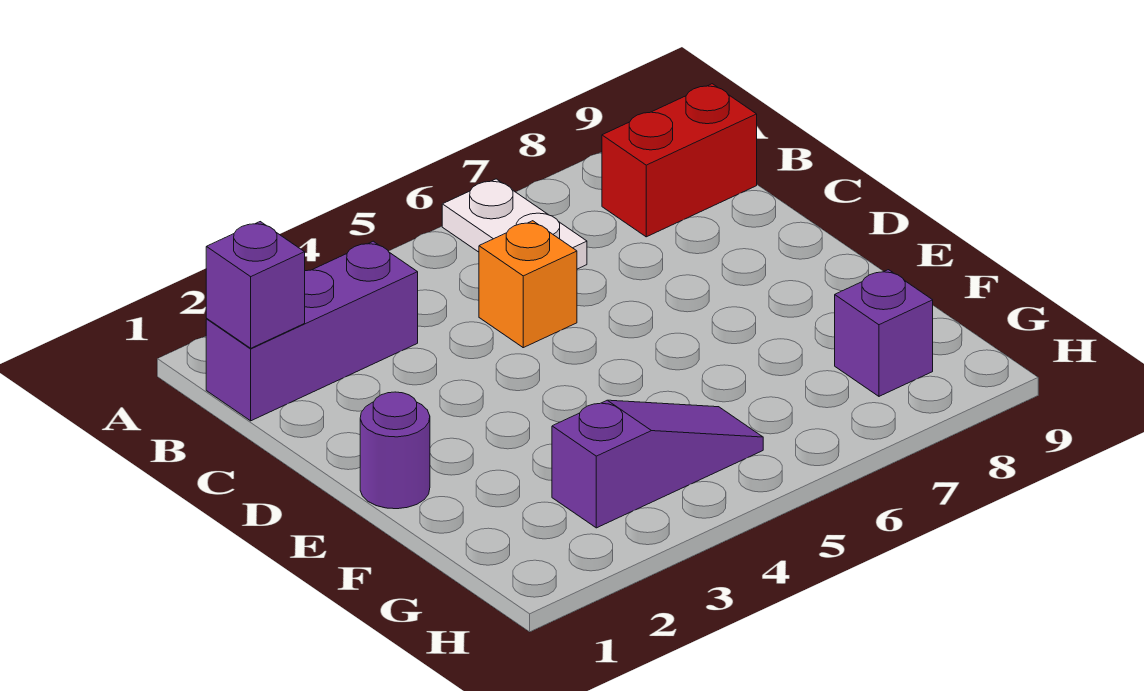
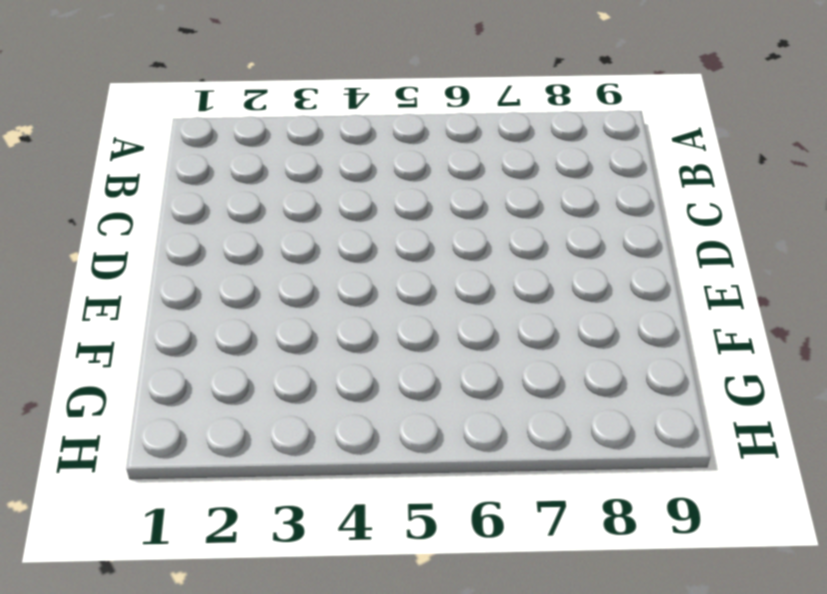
none -> white plate A6:B6 level 1
none -> purple brick B1:B3 level 1

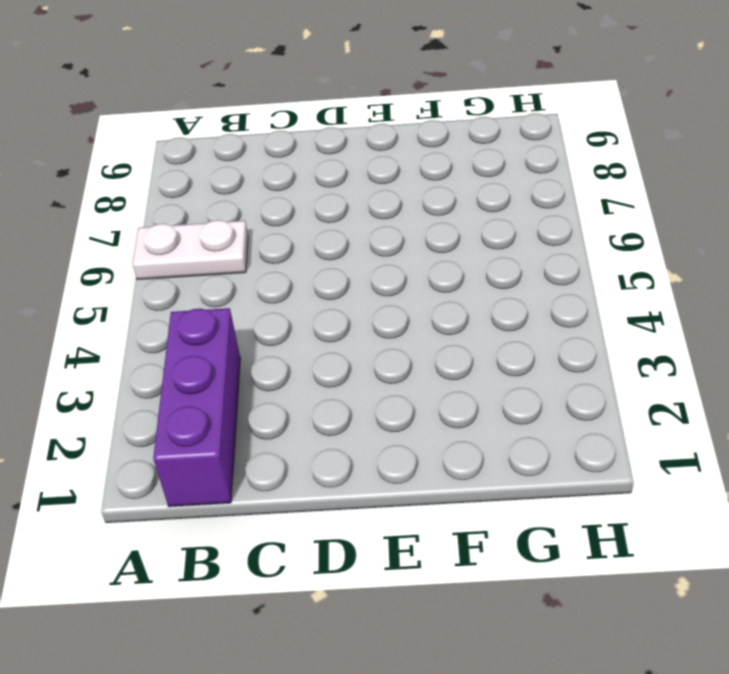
none -> red brick B8:B9 level 1
none -> orange brick C5 level 1

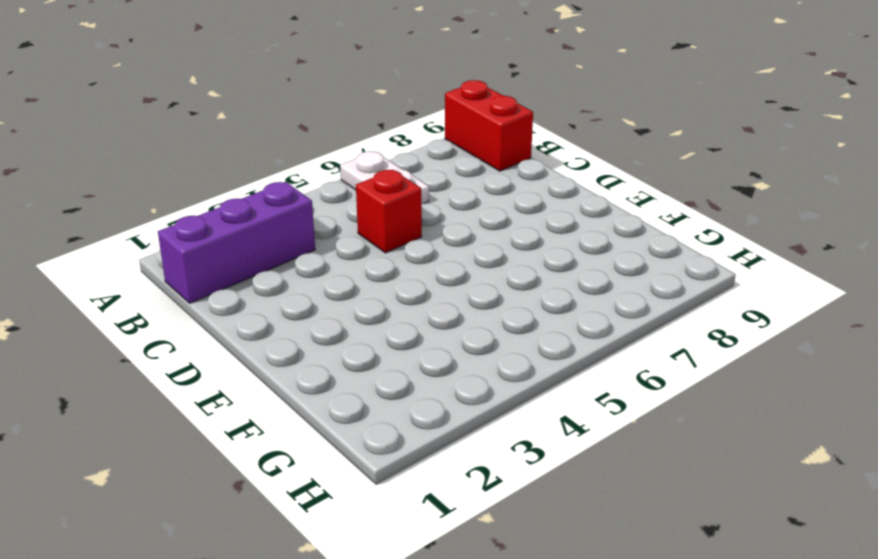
red brick A9:B9 level 1 -> red brick B8:B9 level 1
red brick C5 level 1 -> orange brick C5 level 1
none -> purple round brick E1 level 1
none -> purple slope G3:G5 level 1 top 3

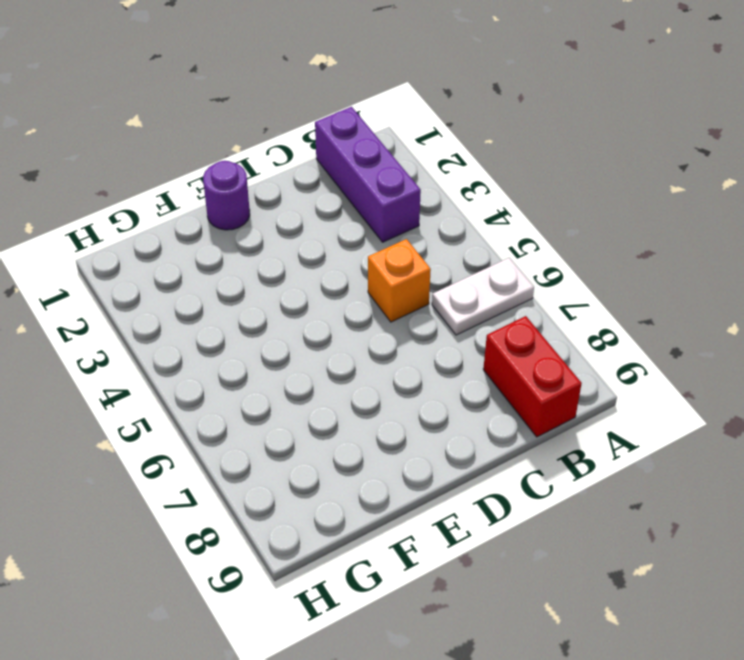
none -> purple slope G3:G5 level 1 top 3
none -> purple brick G8 level 1

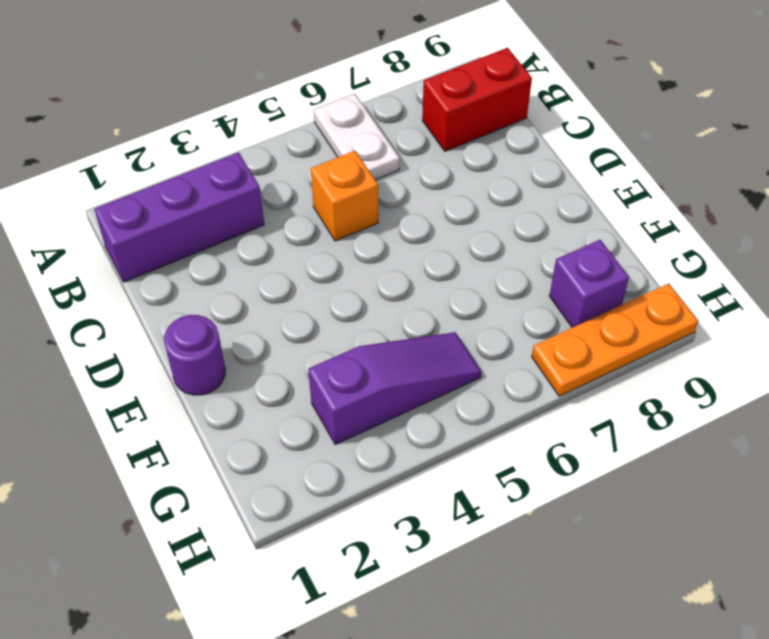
orange plate H7:H9 level 1 -> none
none -> purple brick B1 level 2

